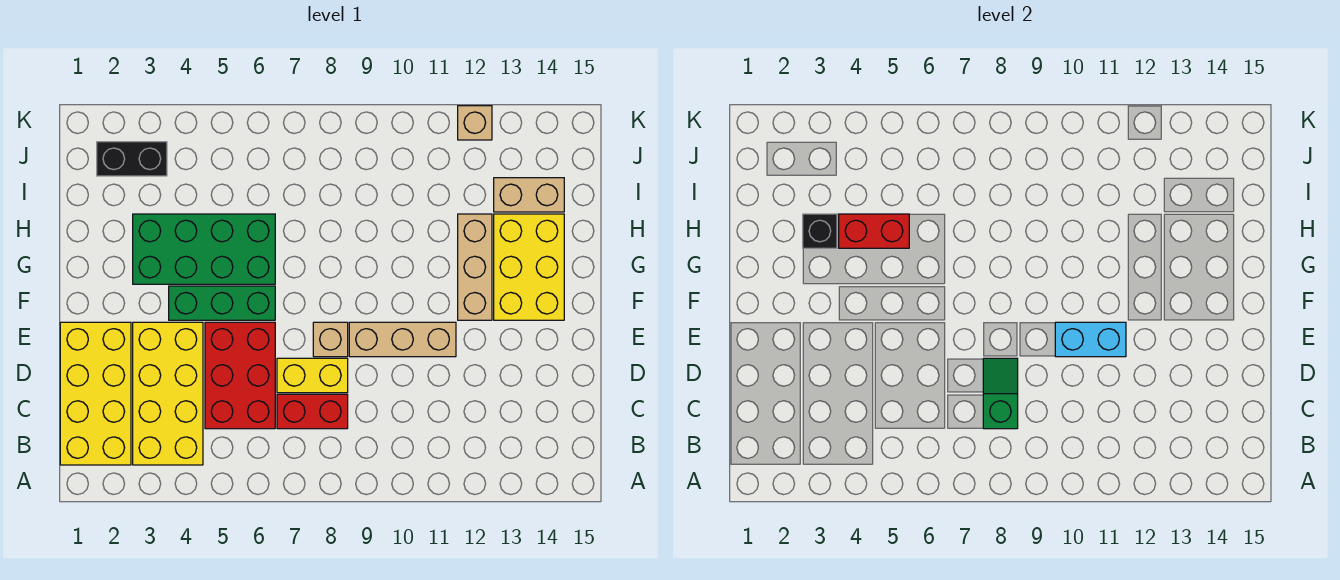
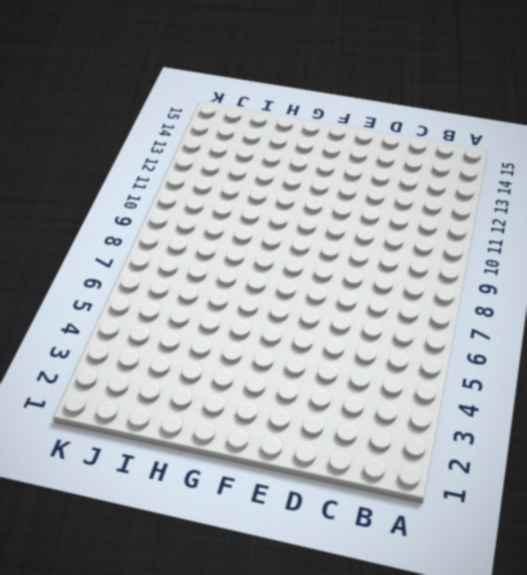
none -> yellow brick B1:E2 level 1
none -> yellow brick B3:E4 level 1
none -> red brick C5:E6 level 1

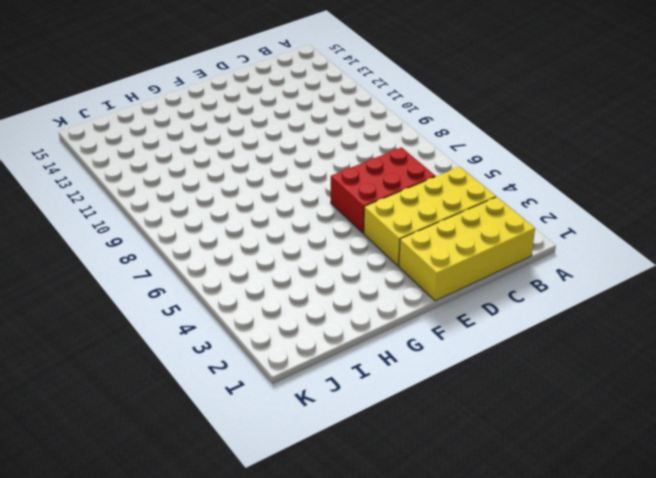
none -> red brick C7:C8 level 1
none -> yellow brick D7:D8 level 1
none -> tan brick E8 level 1

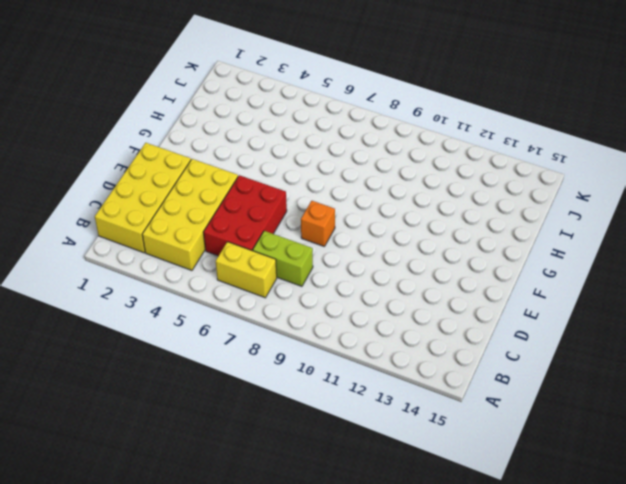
yellow brick B6:B7 level 1 -> yellow brick D7:D8 level 1
lime brick C7:C8 level 1 -> red brick C7:C8 level 1
orange brick E8 level 1 -> tan brick E8 level 1
none -> tan brick E9:E11 level 1
none -> green brick F4:F6 level 1
none -> tan brick F12:H12 level 1

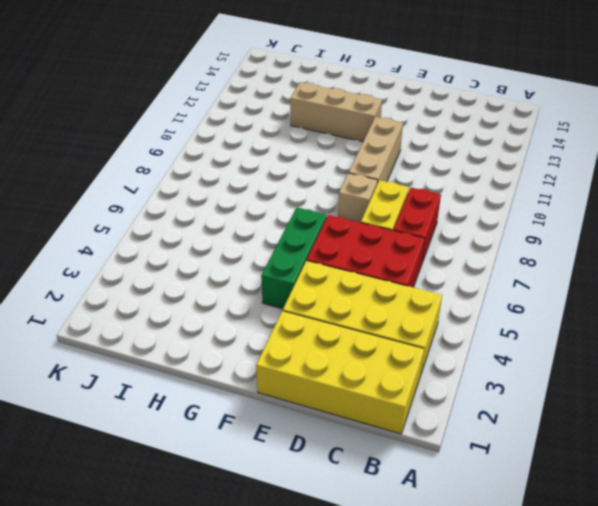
none -> yellow brick F13:H14 level 1
none -> green brick G3:H6 level 1
none -> tan brick I13:I14 level 1

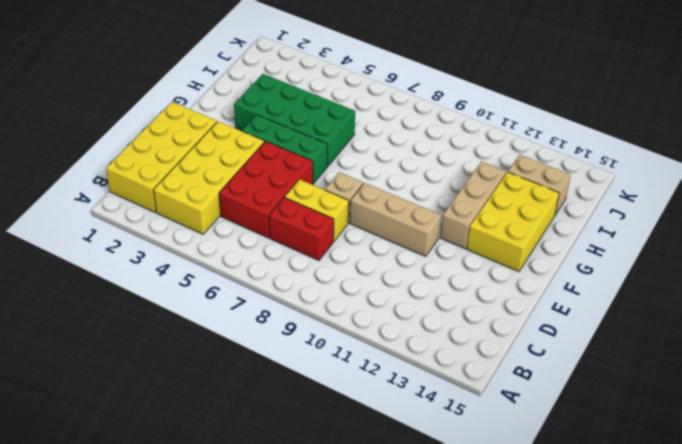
none -> black brick J2:J3 level 1
none -> tan brick K12 level 1
none -> green slope C8:D8 level 2 top C

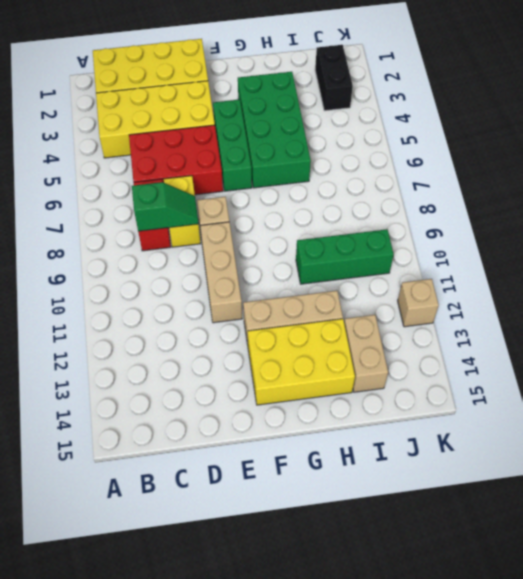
green brick H10:J10 level 1 -> none
none -> cyan brick E10:E11 level 2
none -> black brick H3 level 2
none -> red brick H4:H5 level 2

